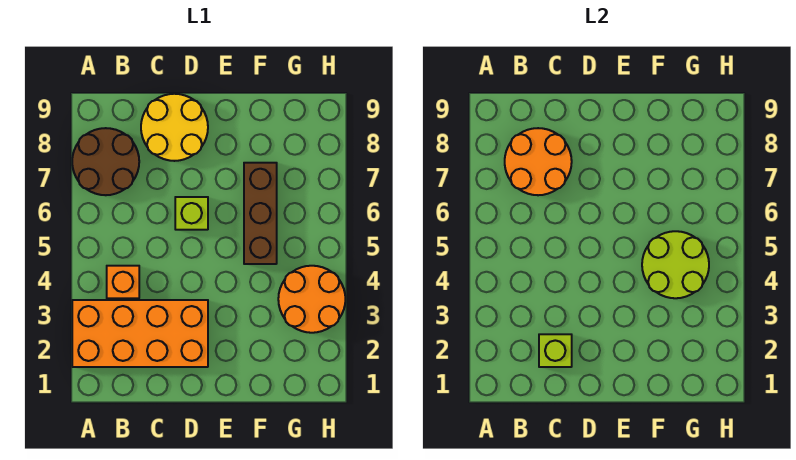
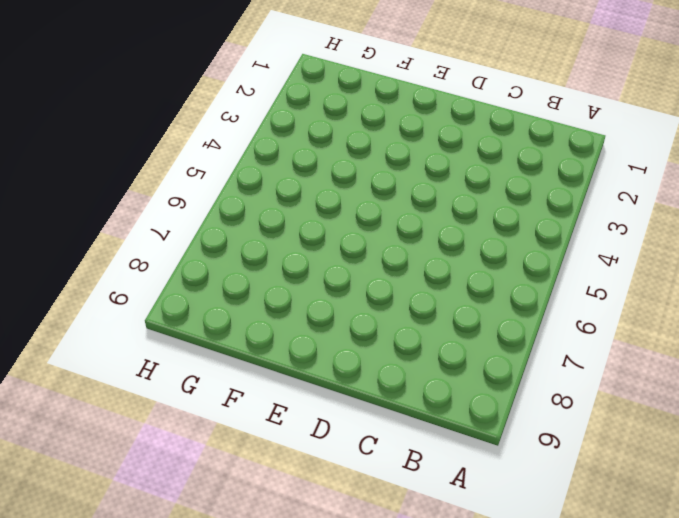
none -> orange brick A2:D3 level 1
none -> brown round brick A7:B8 level 1

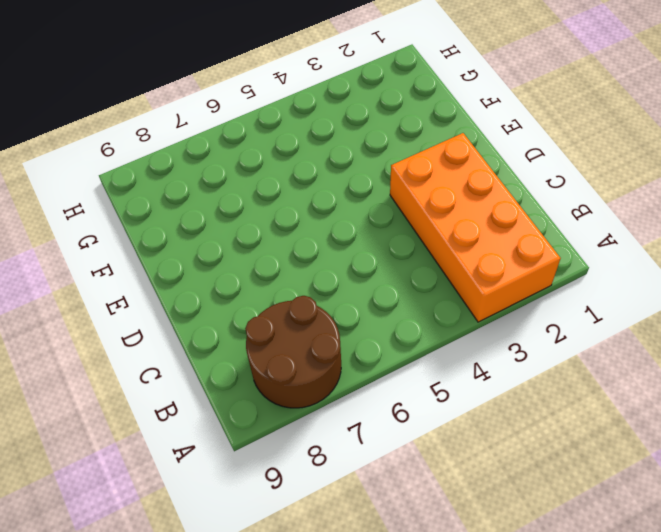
none -> orange brick B4 level 1
none -> yellow round brick C8:D9 level 1

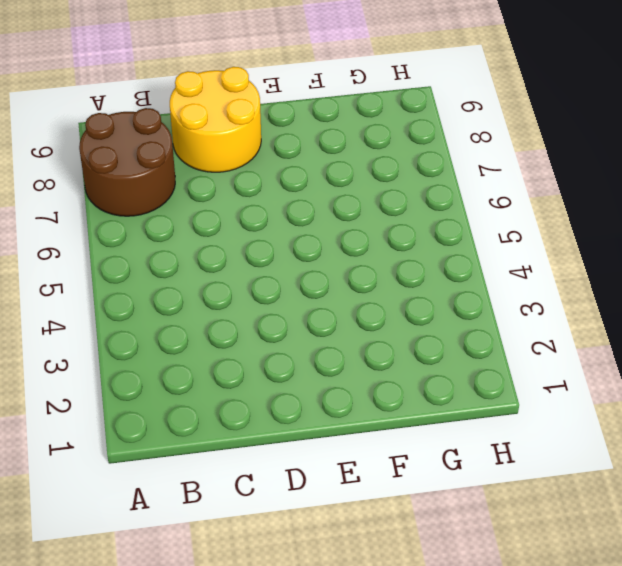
none -> orange brick A2:D3 level 1
none -> orange brick B4 level 1

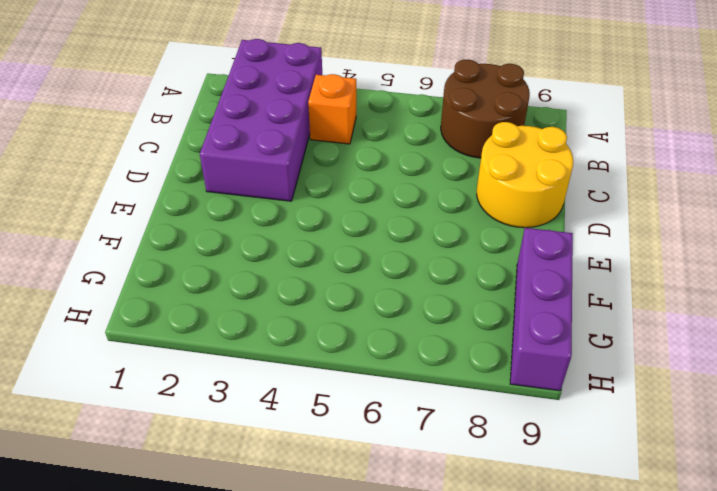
purple brick A2:D3 level 1 -> orange brick A2:D3 level 1
purple brick F9:H9 level 1 -> none
none -> lime brick D6 level 1
none -> brown brick F5:F7 level 1

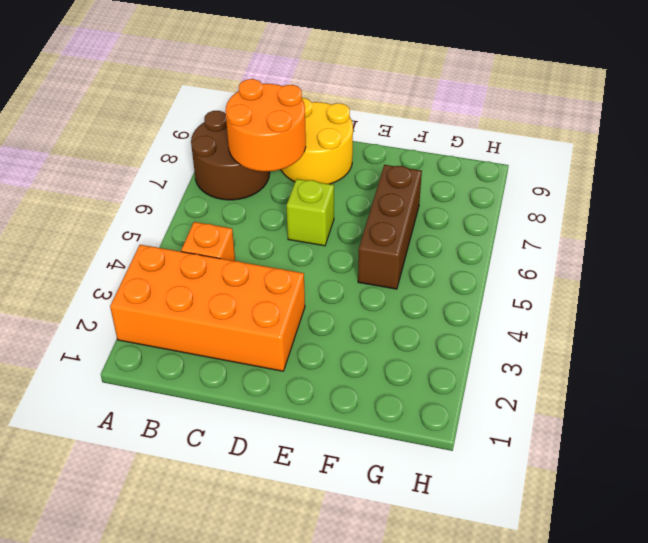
none -> orange round brick G3:H4 level 1
none -> lime brick C2 level 2

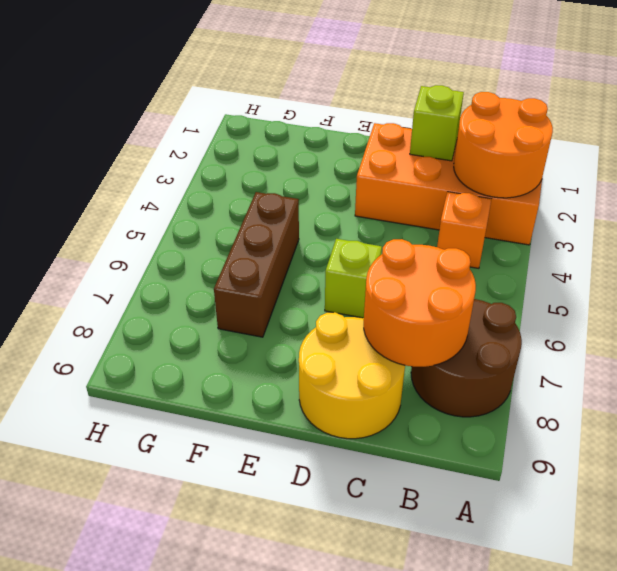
orange round brick A2:B3 level 2 -> orange round brick G3:H4 level 1
none -> lime round brick F4:G5 level 2

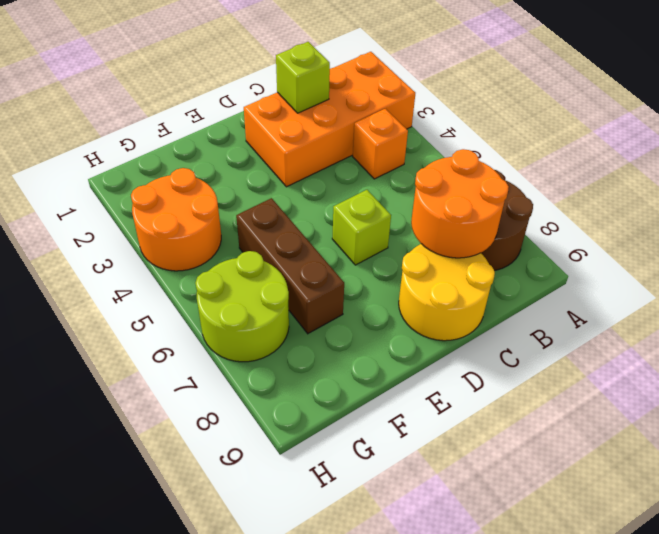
lime round brick G6:H7 level 1 -> lime round brick F4:G5 level 2

